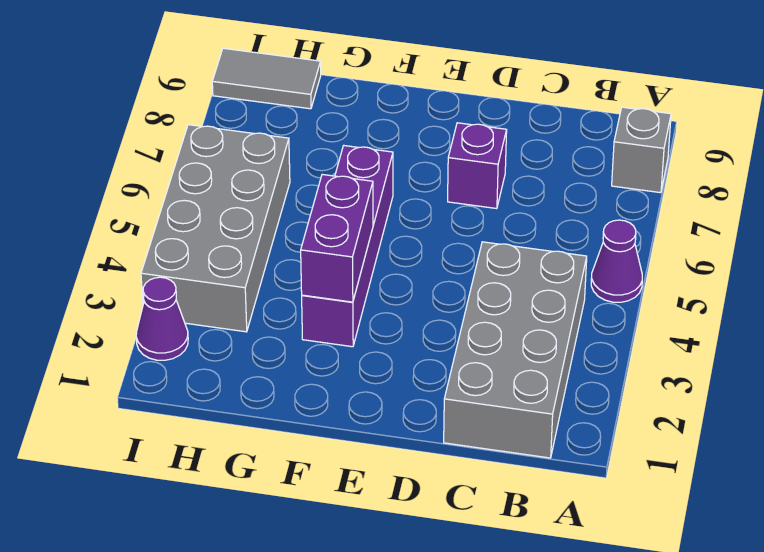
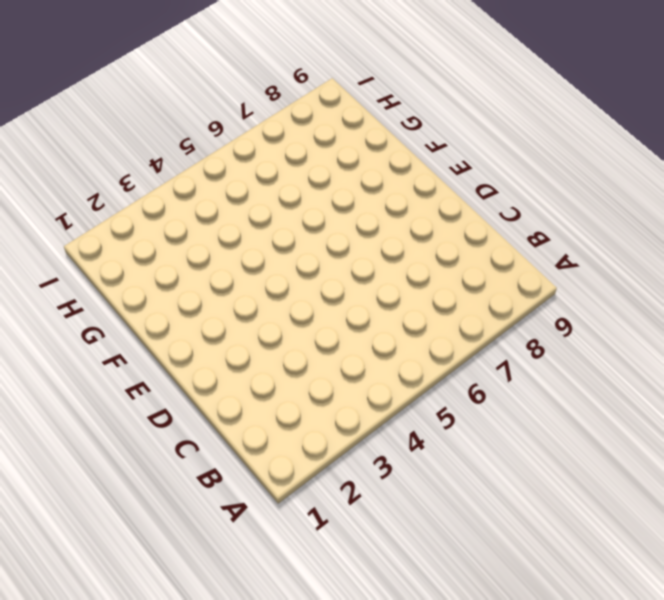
none -> purple cone A5 level 1
none -> grey brick A8 level 1

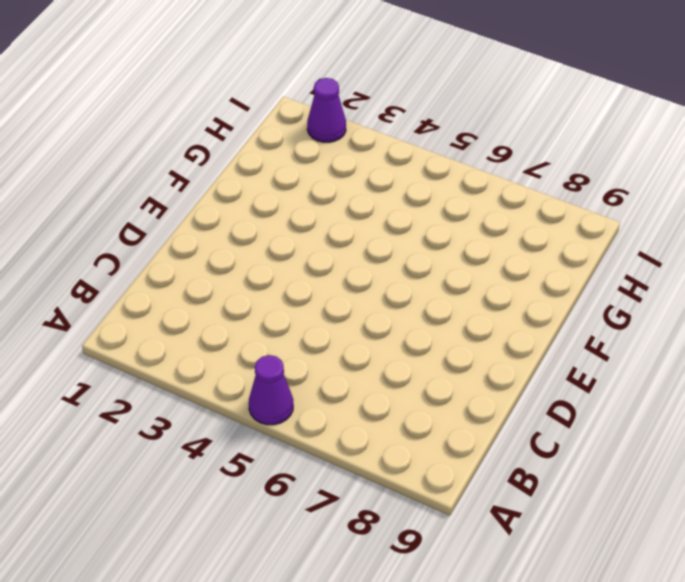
none -> grey brick A8 level 1
none -> grey brick B1:C4 level 1

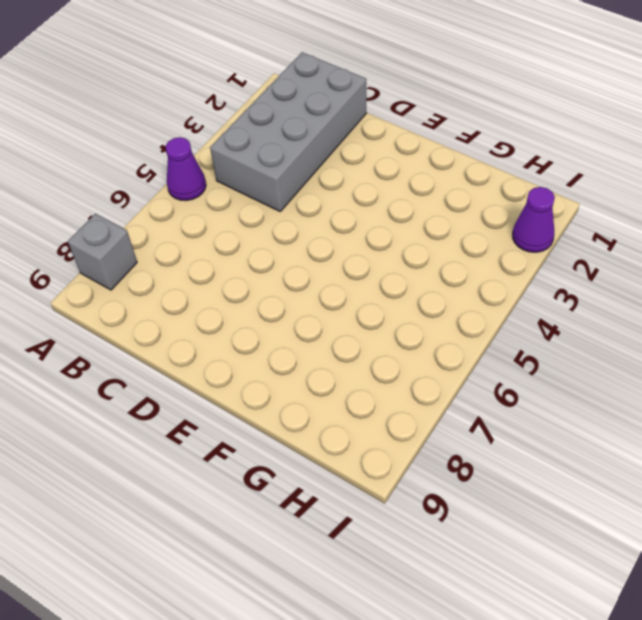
none -> purple brick D7 level 1
none -> purple brick F3:F6 level 1

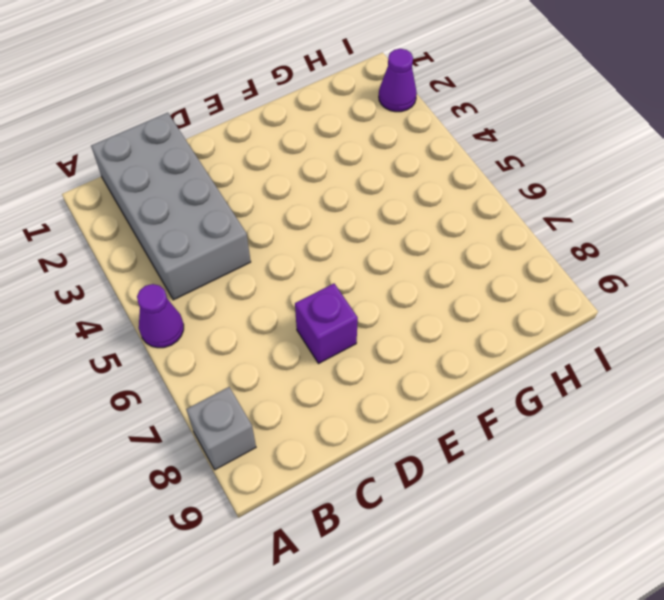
none -> purple brick F3:F6 level 1
none -> grey brick H3:I6 level 1

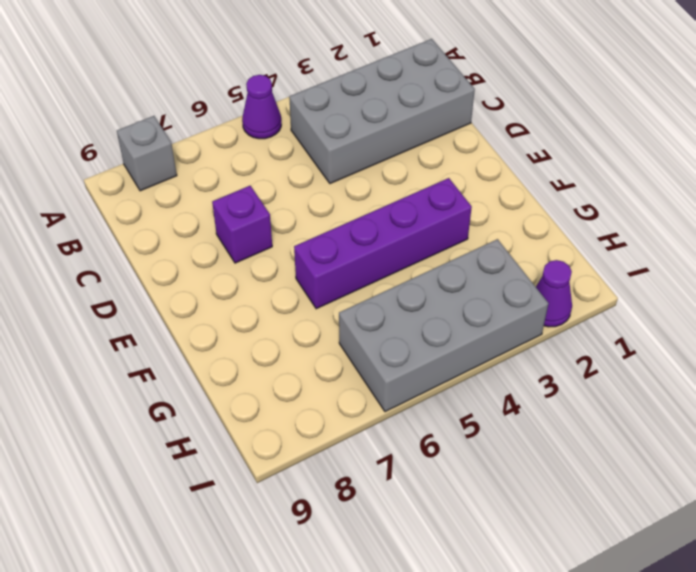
none -> grey tile H9:I9 level 1
none -> purple brick F3:F4 level 2

